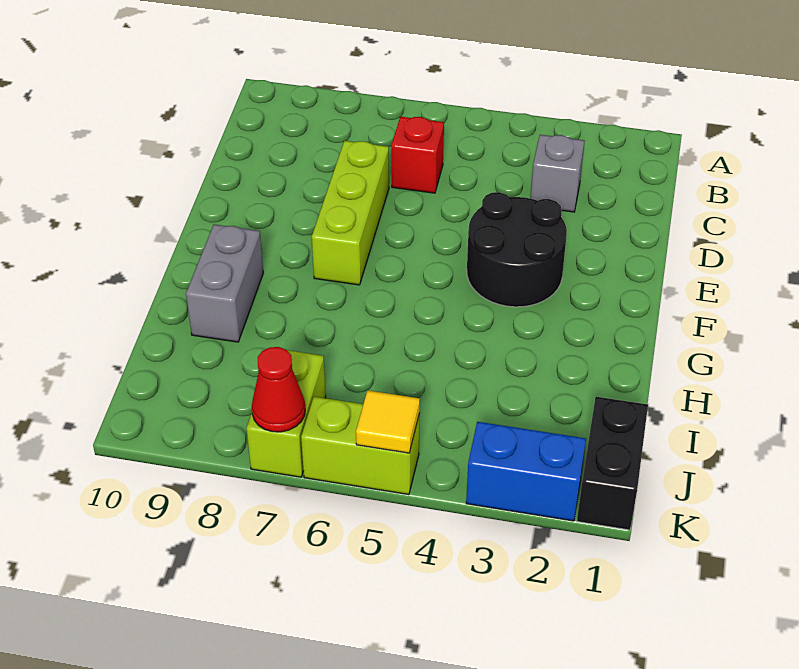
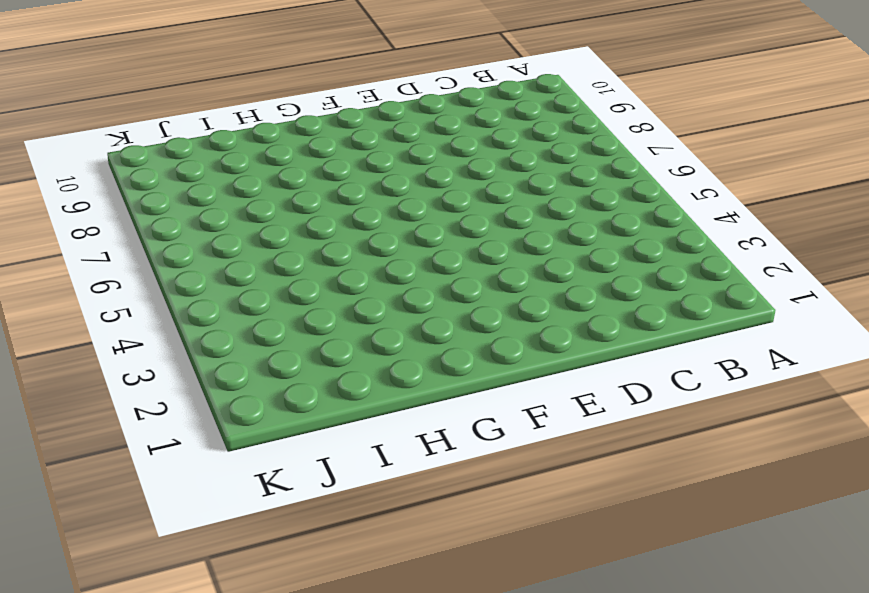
none -> grey brick C3 level 1
none -> red brick C6 level 1

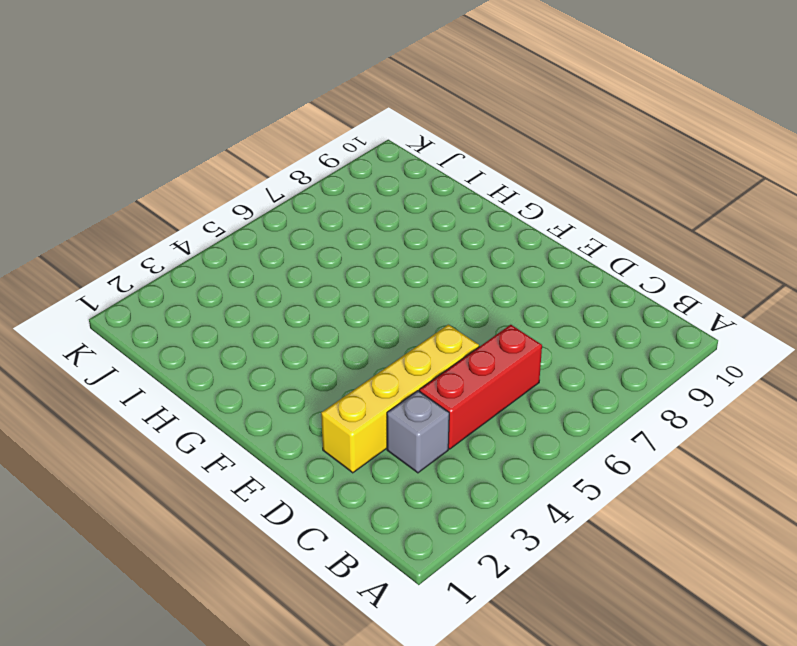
red brick C4:C6 level 1 -> red brick C6 level 1
yellow brick D2:D5 level 1 -> none
none -> lime brick D7:F7 level 1
none -> black round brick E3:F4 level 1

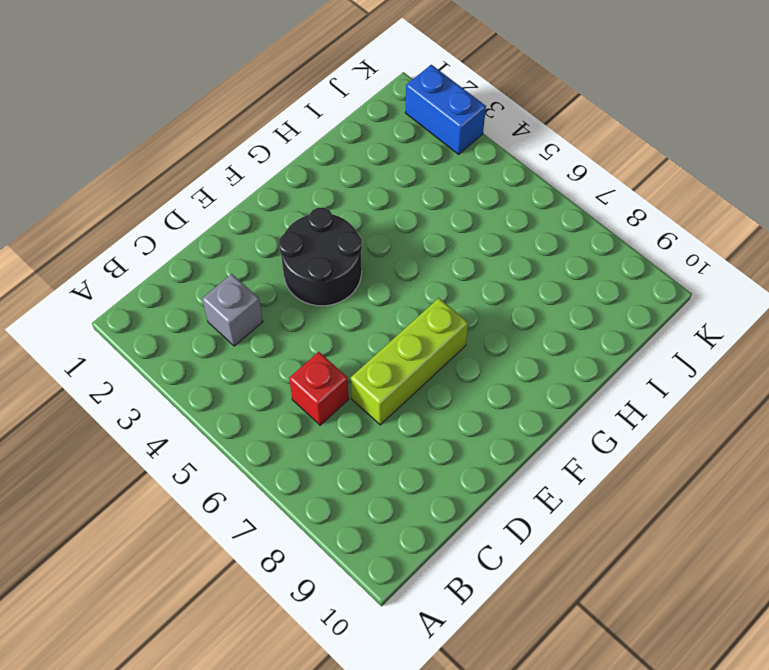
none -> grey brick G9:H9 level 1
none -> black brick J1:K1 level 1

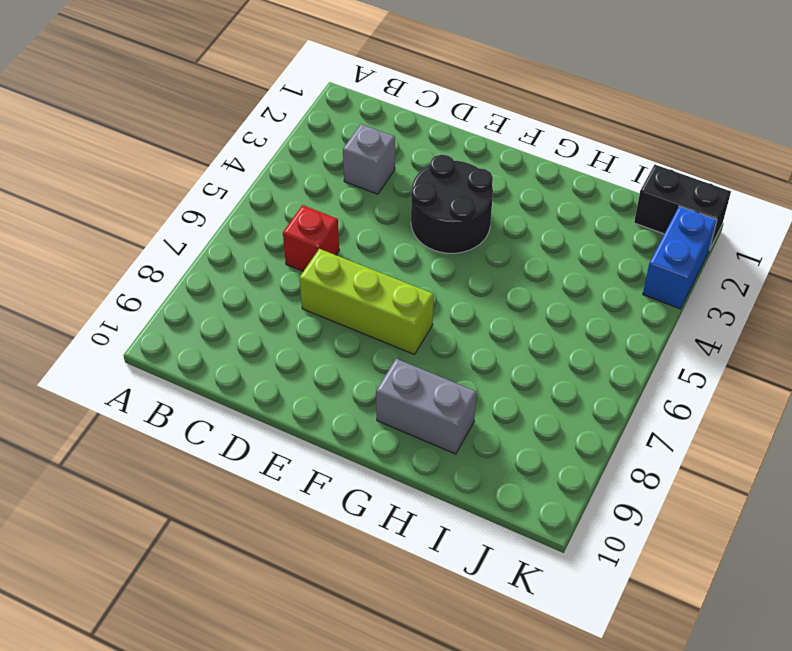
none -> lime brick J7:K7 level 1
none -> lime brick K5:K6 level 1

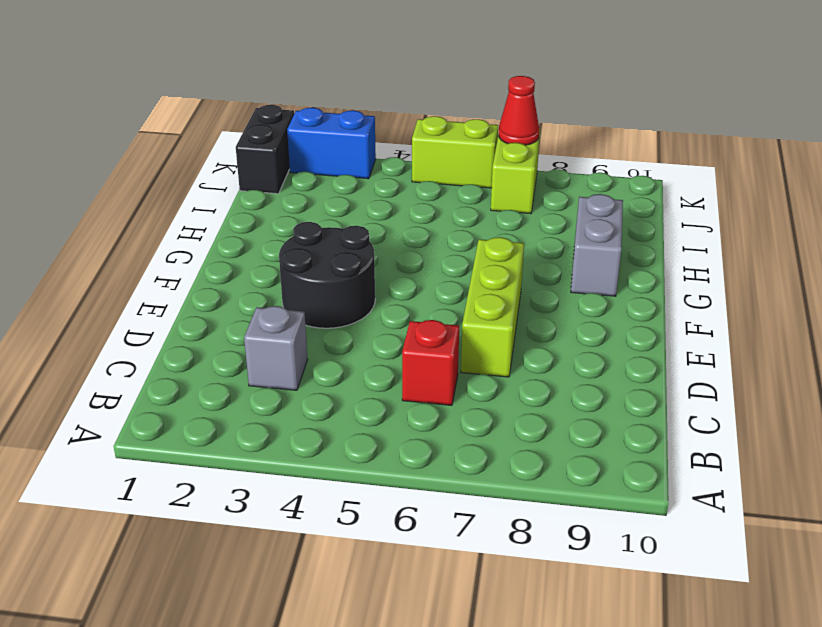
none -> yellow tile K5 level 2

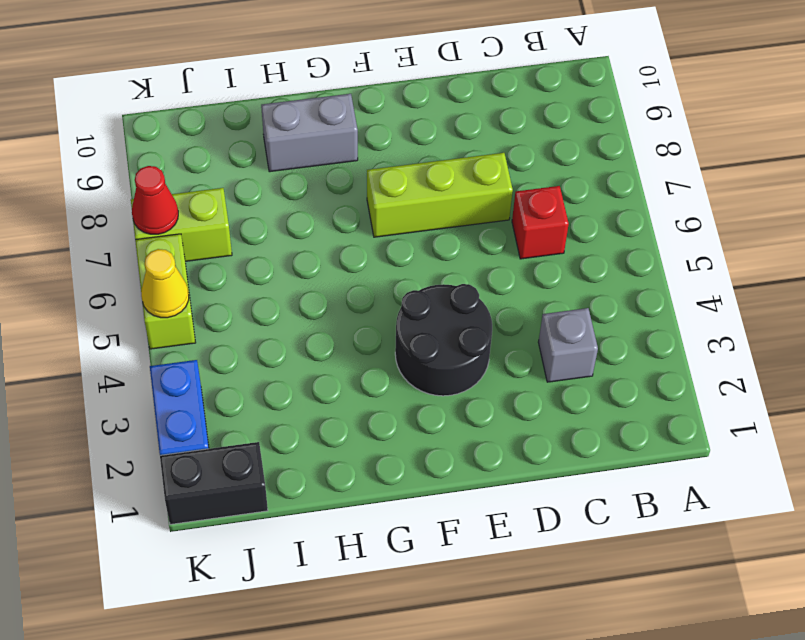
yellow cone K5 level 2 -> yellow tile K5 level 2

